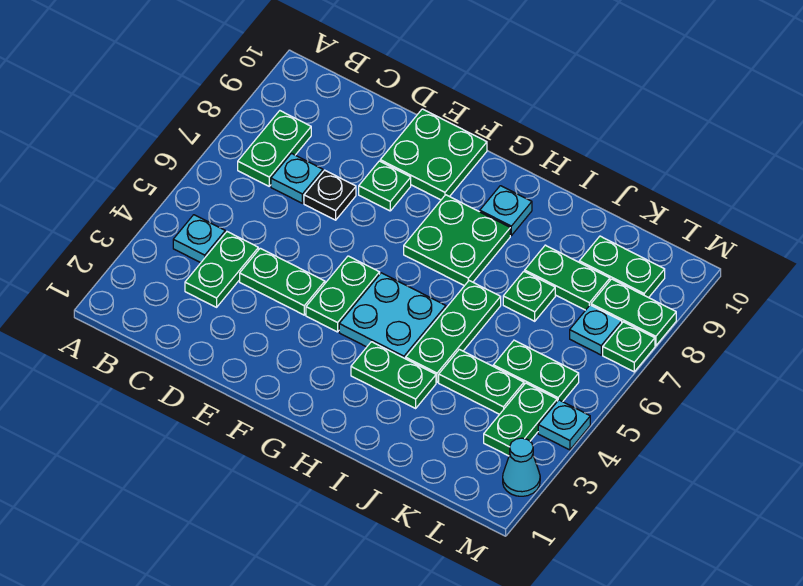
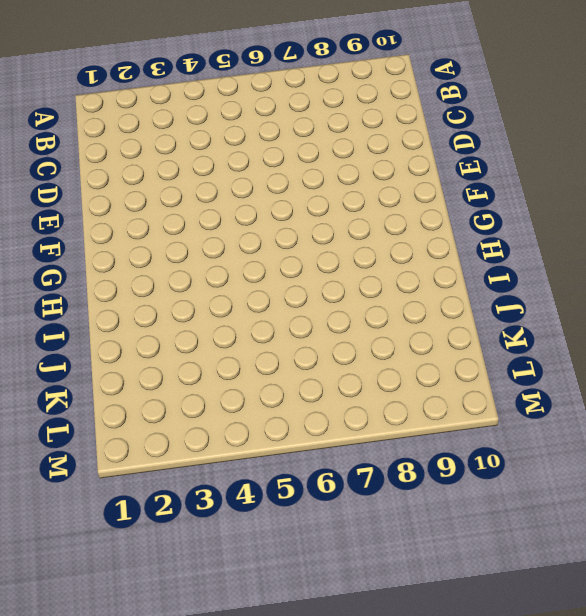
none -> cyan plate B4 level 1
none -> green plate B7:B8 level 1
none -> green plate C3:C4 level 1

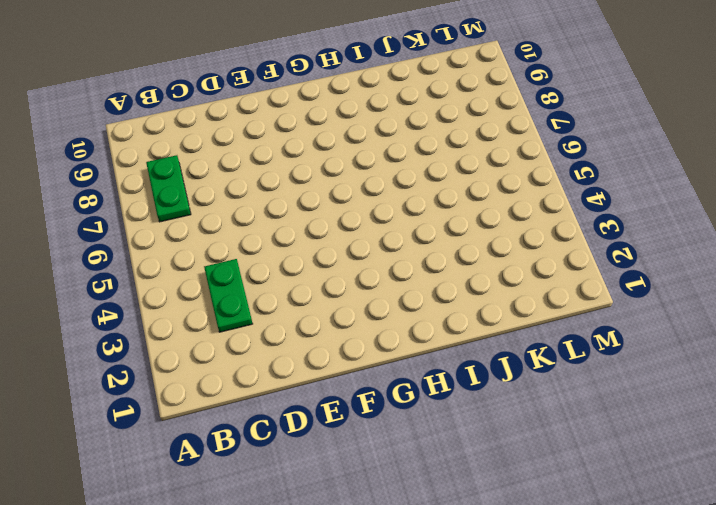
none -> cyan plate B4 level 1
none -> cyan plate C7 level 1
none -> green plate D4:E4 level 1

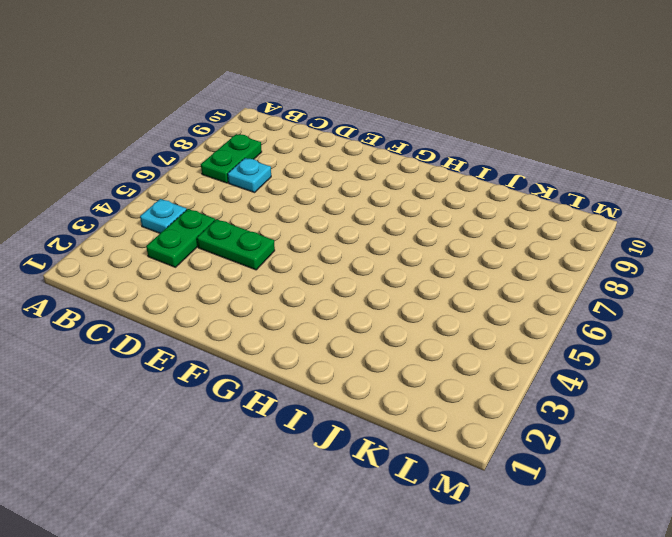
none -> black plate D7 level 1
none -> green plate E8 level 1
none -> green plate E9:F10 level 1

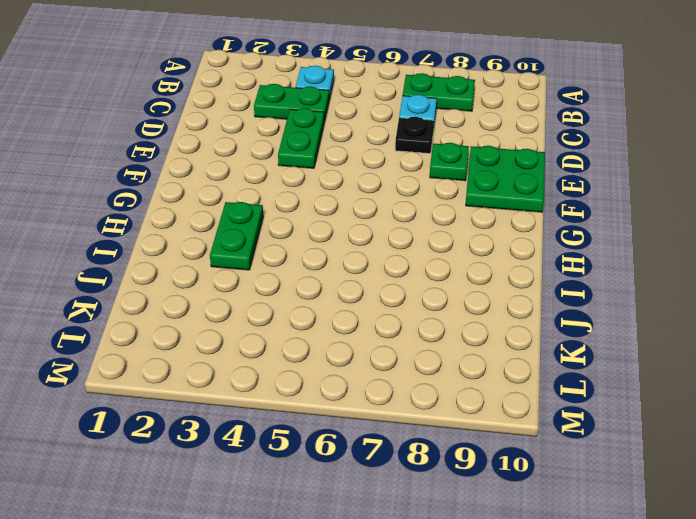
none -> green plate F4:F5 level 1
none -> cyan plate G4:H5 level 1
none -> green plate G7:H8 level 1

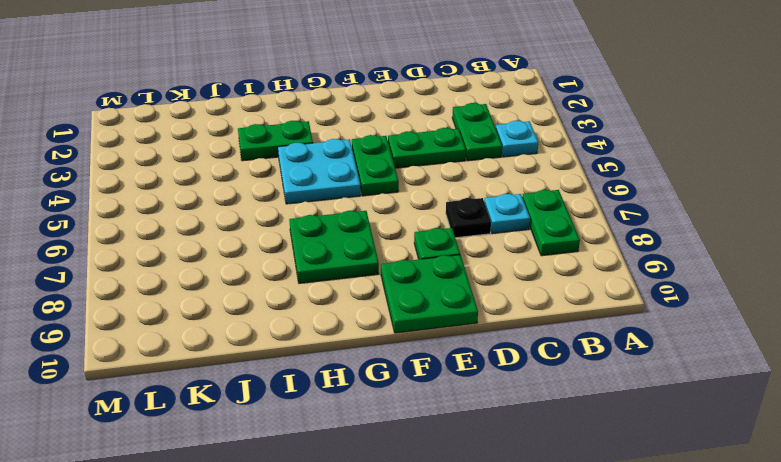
none -> cyan plate H9 level 1
none -> green plate I4:I6 level 1
none -> green plate J4:K4 level 1

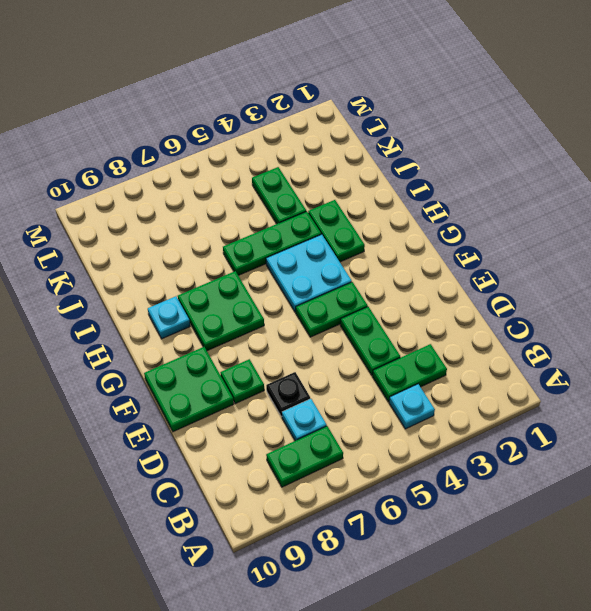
none -> green plate J7 level 1
none -> green plate J8:K8 level 1
none -> green plate K5:L5 level 1

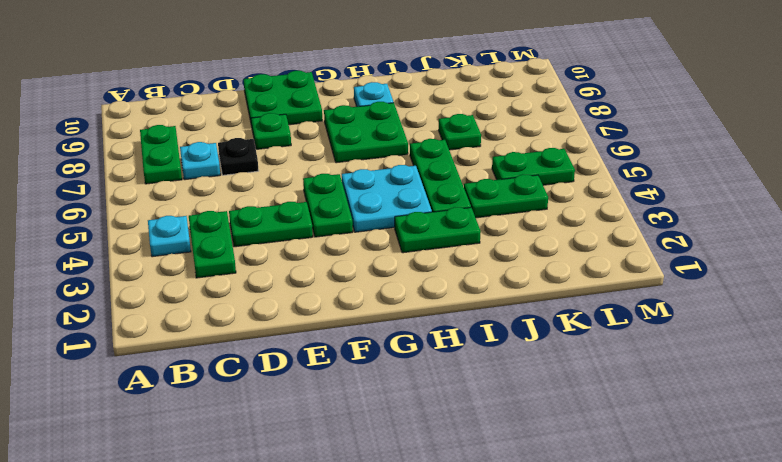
none -> green plate J8:K8 level 1
none -> green plate K9:L9 level 1
none -> green plate L3:L4 level 1

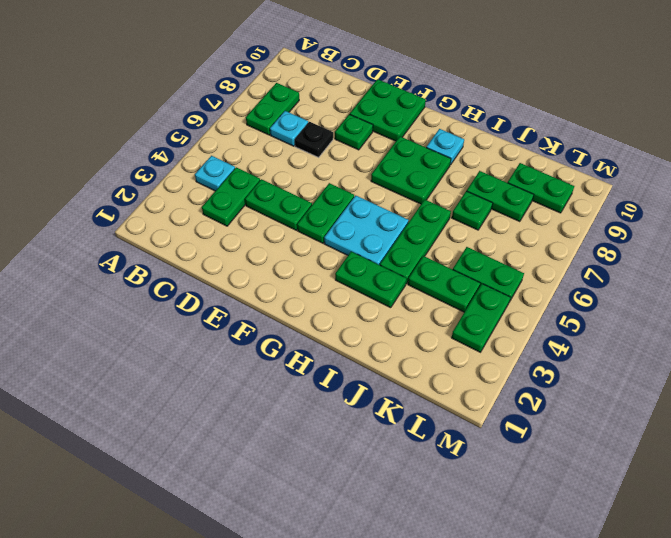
none -> cyan plate L7 level 1
none -> green plate L8:M8 level 1
none -> cyan cone M2 level 1

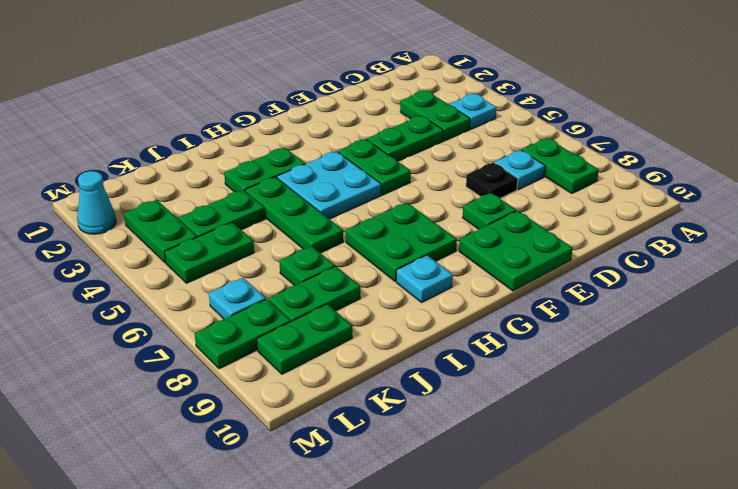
none -> cyan plate M4 level 1
none -> green plate M7 level 1

